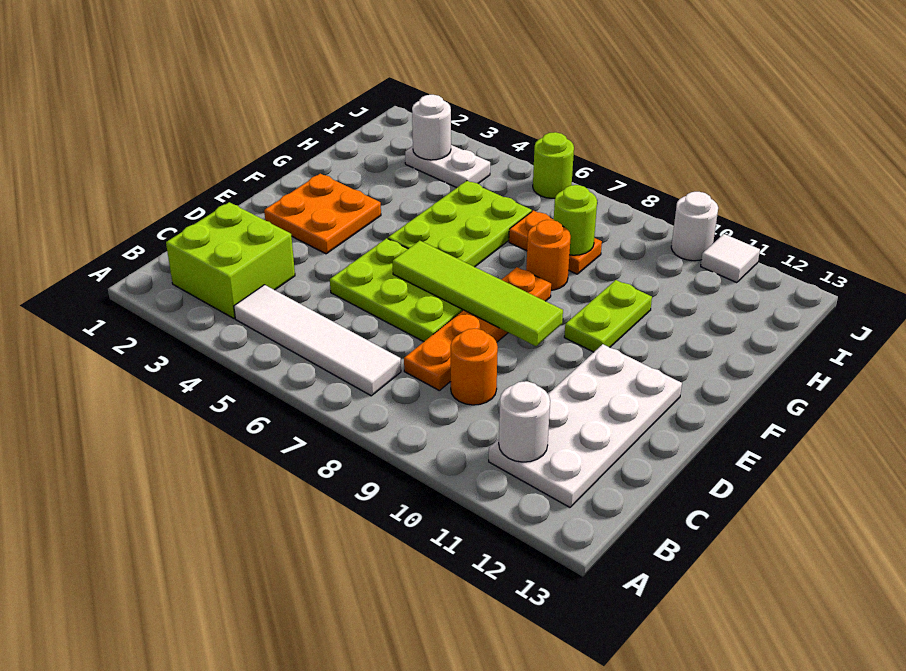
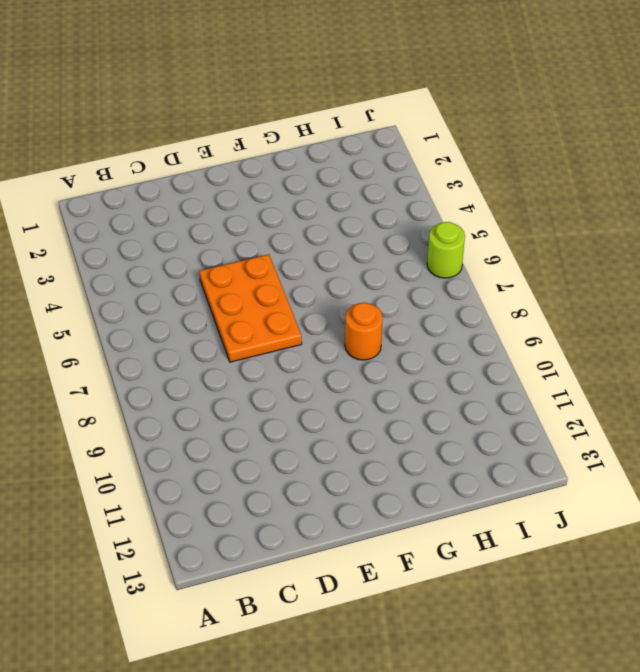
orange plate D5:E7 level 1 -> lime plate D5:E7 level 1
none -> lime brick B2:C3 level 1
none -> white tile B4:B7 level 1
none -> white plate B11:E12 level 1

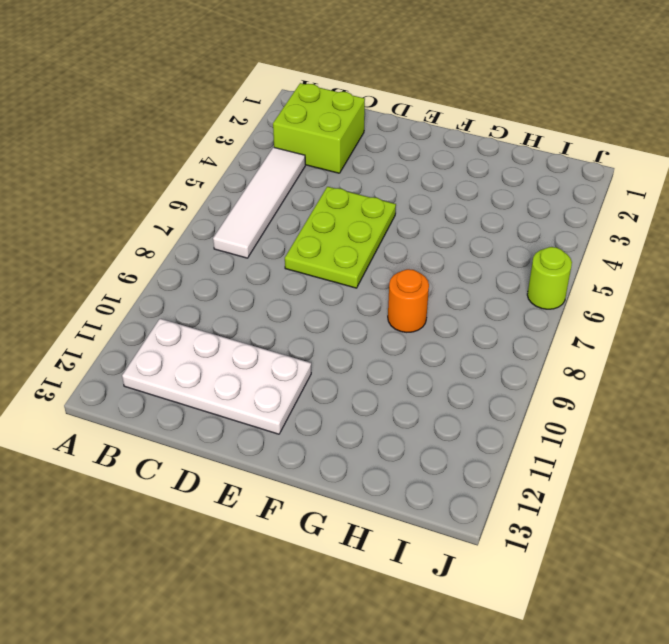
none -> orange plate C8:F8 level 1
none -> orange round brick C9 level 1
none -> orange plate E2:F3 level 1

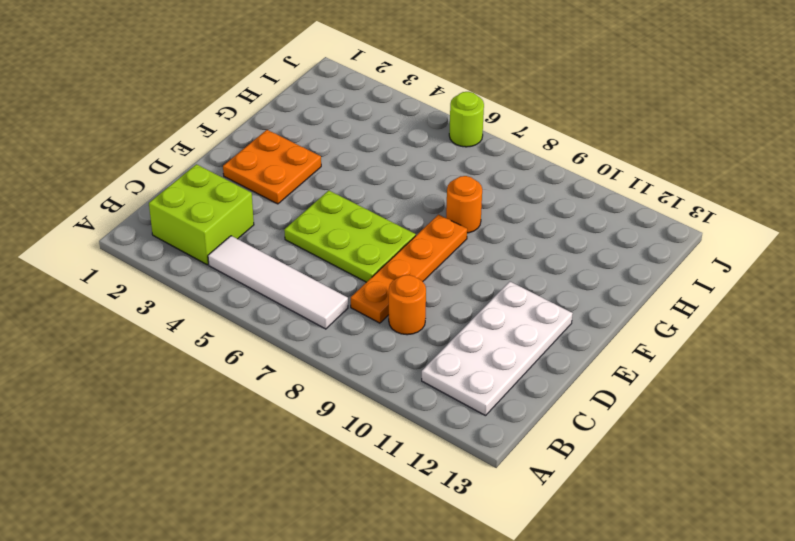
none -> lime plate F5:H6 level 1
none -> lime plate F10:G10 level 1
none -> orange plate H7:H8 level 1

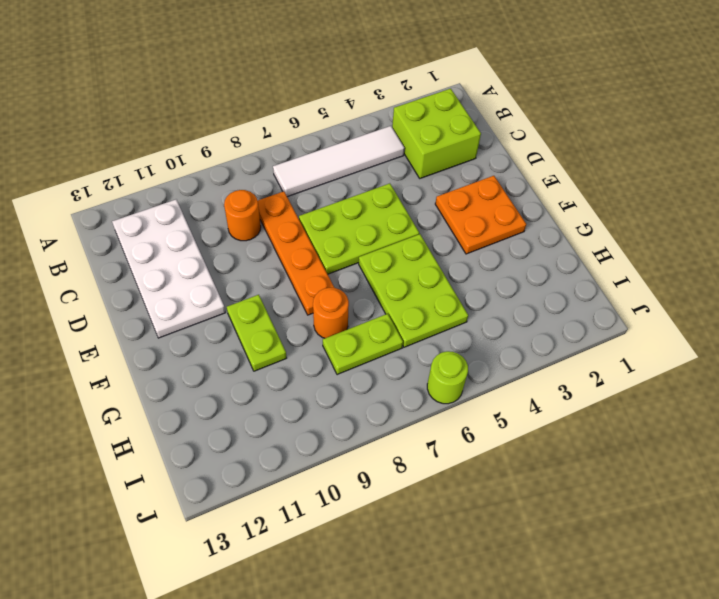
lime plate H7:H8 level 1 -> orange plate H7:H8 level 1
none -> white plate I3:I4 level 1
none -> white round brick J10 level 1
none -> white tile J11 level 1

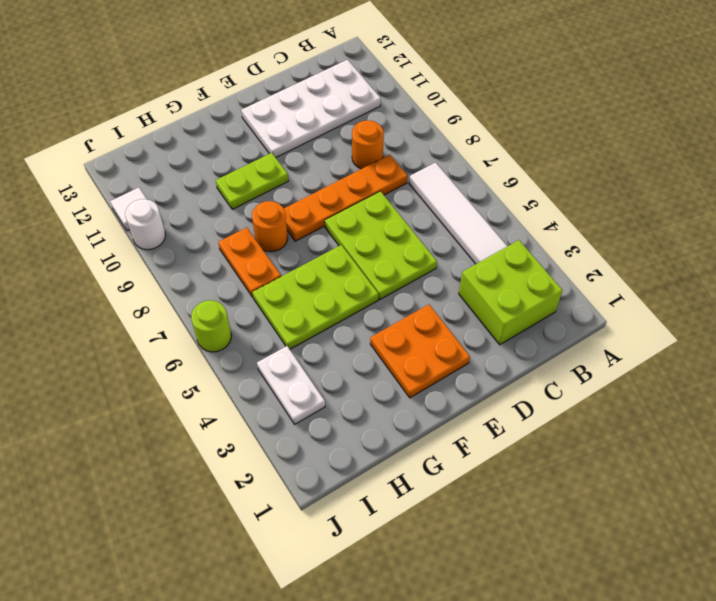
none -> white round brick B11 level 2
none -> lime tile E6:E9 level 2
none -> lime round brick H8 level 2

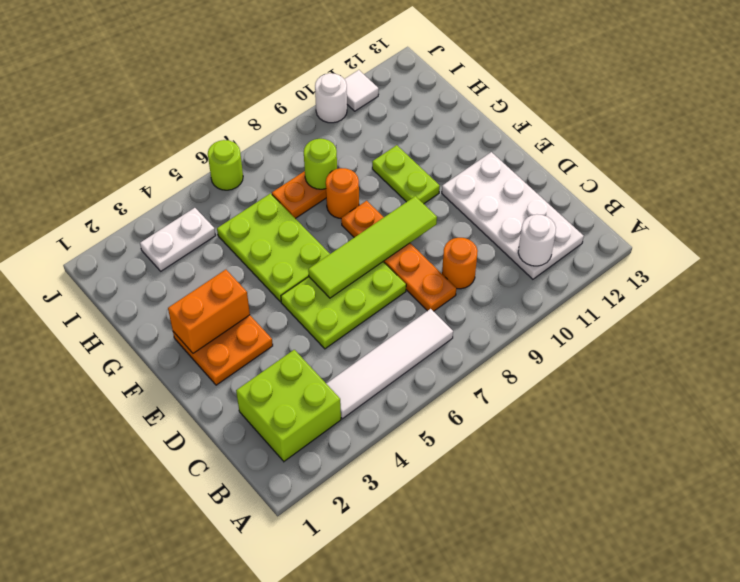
orange brick F2:F3 level 2 -> none
none -> white round brick I3 level 2

